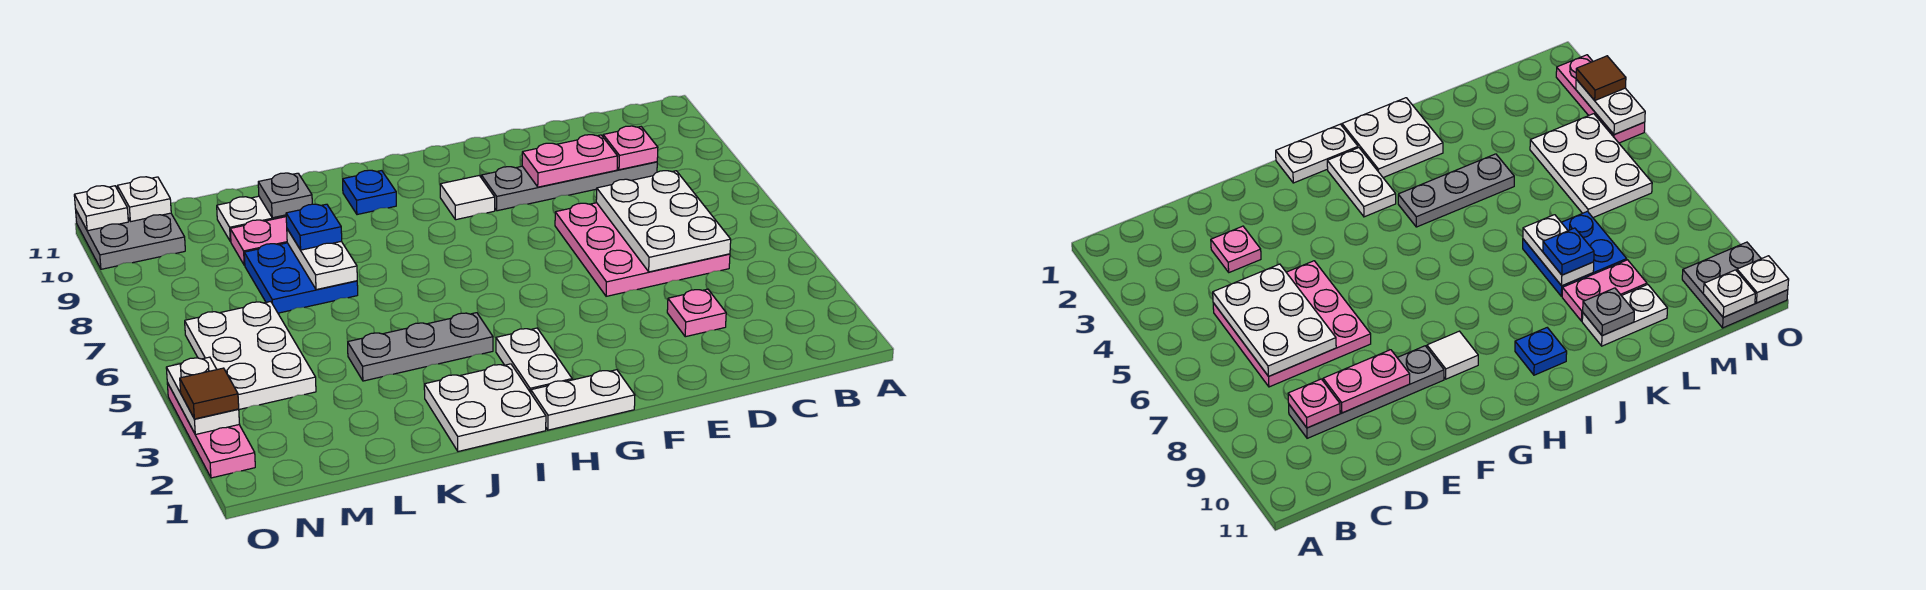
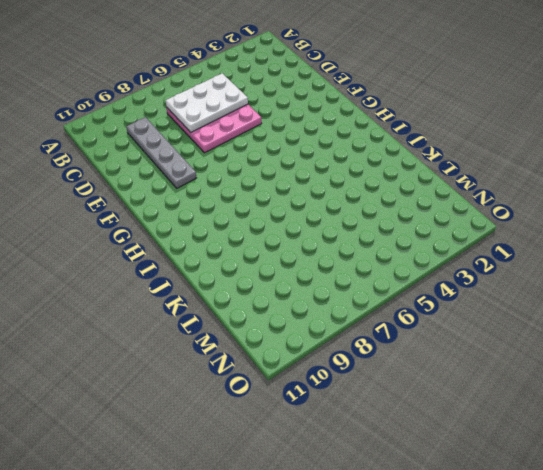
none -> pink plate D3 level 1
none -> white plate G1:H1 level 1
none -> white tile G9 level 1

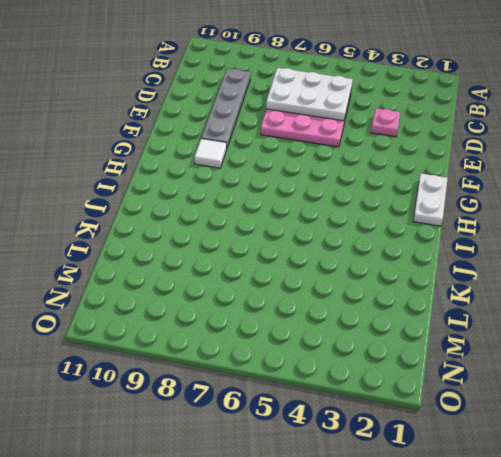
none -> white plate H2:H3 level 1
none -> white plate I1:J2 level 1
none -> grey plate I4:K4 level 1

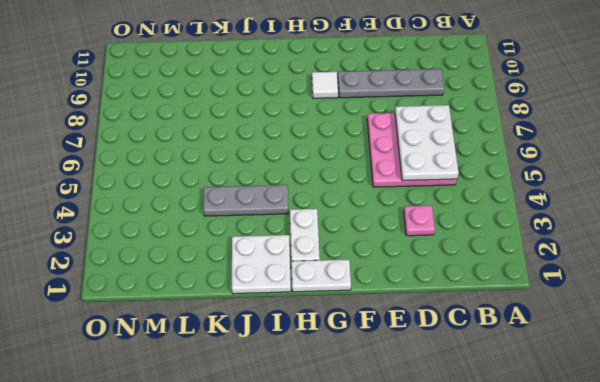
none -> blue plate I10 level 1
none -> blue plate K7:L8 level 1
none -> pink plate K9:L9 level 1

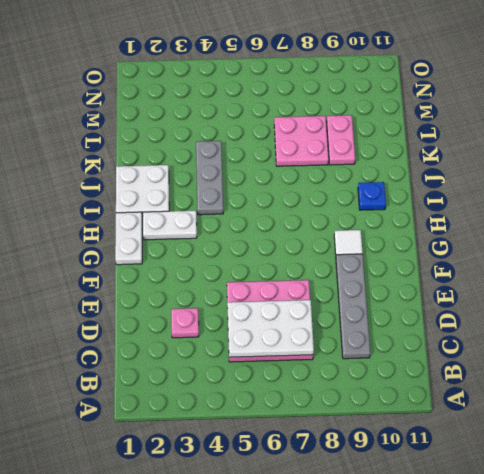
pink plate K7:L8 level 1 -> blue plate K7:L8 level 1
none -> white plate K10:L10 level 1
none -> white plate M4:N6 level 1
none -> grey plate N10:O11 level 1

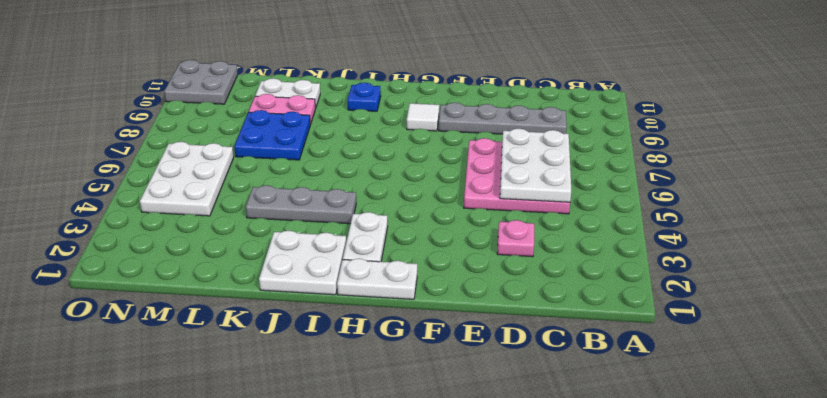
none -> pink plate O2:O4 level 1
none -> pink plate C9 level 2
none -> pink plate D9:E9 level 2

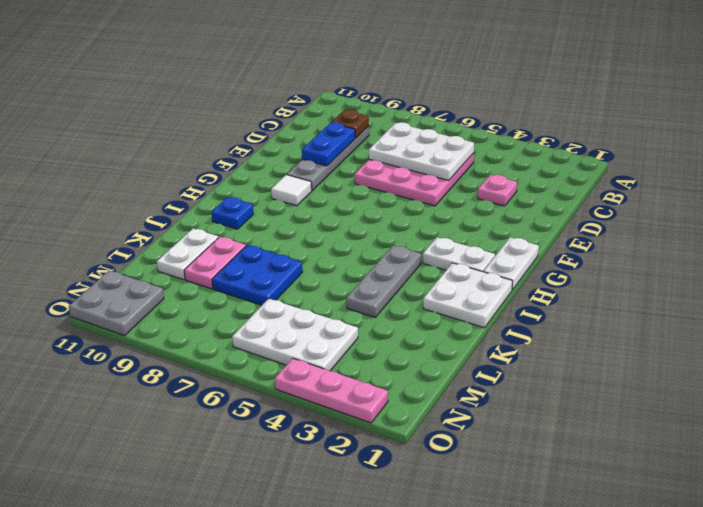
brown plate C9 level 2 -> pink plate C9 level 2
blue plate D9:E9 level 2 -> pink plate D9:E9 level 2
none -> white plate K7:K8 level 2
none -> grey plate K10 level 2
none -> white plate N11 level 2

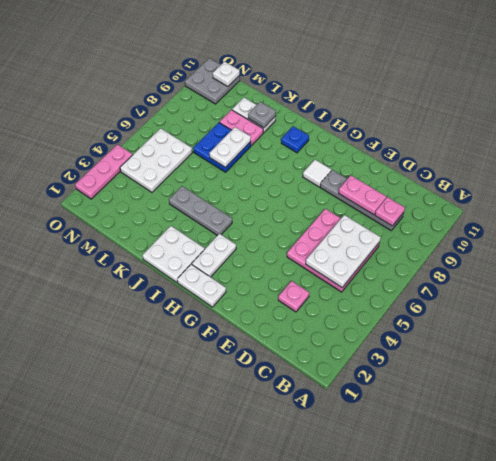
none -> white plate O3:O4 level 2
none -> white plate O11 level 2
none -> blue plate K8 level 3

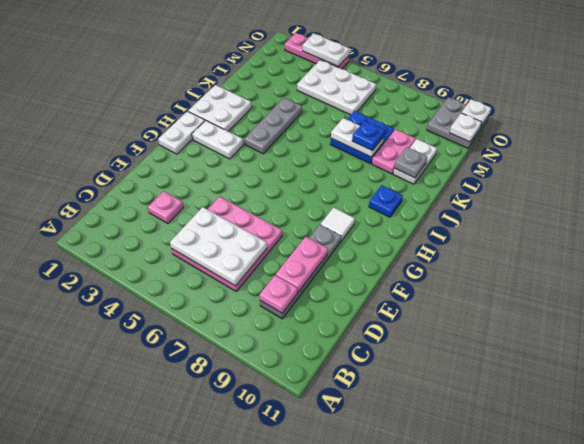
none -> brown tile O3 level 3

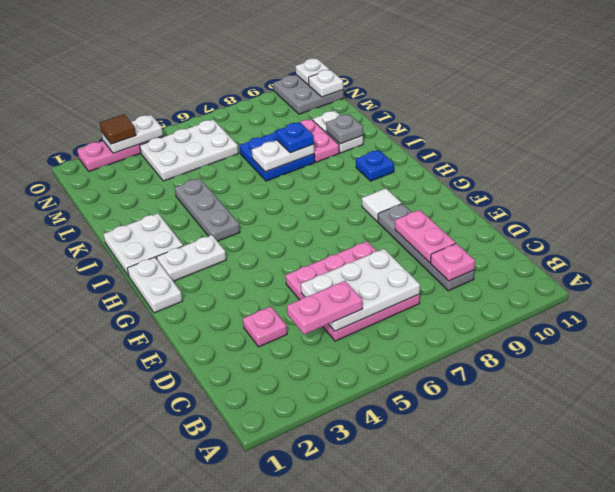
pink plate C4:C5 level 3 -> none

